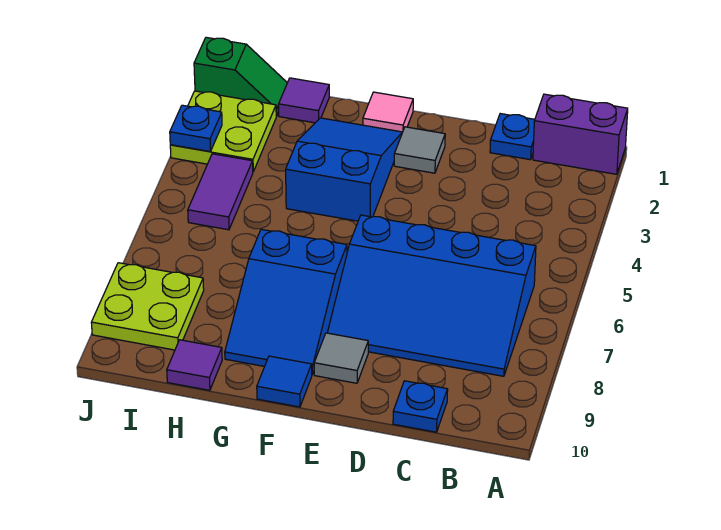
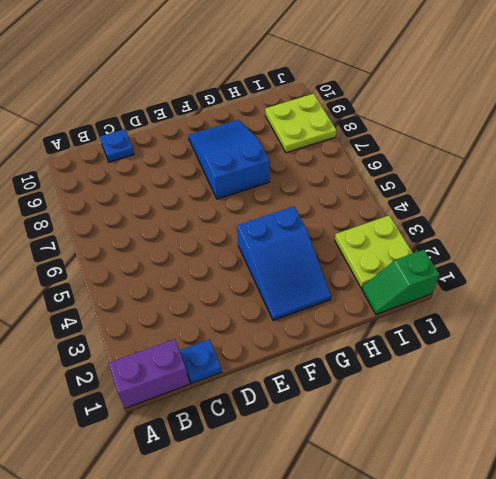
none -> blue slope B6:E8 level 1 top 6
none -> grey tile E2 level 1
none -> grey tile E9 level 1

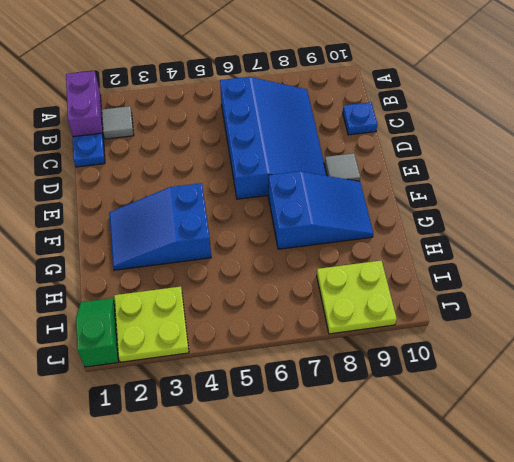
grey tile B2 level 1 -> grey tile E2 level 1
none -> pink tile F1 level 1
none -> blue tile F10 level 1
none -> purple tile H1 level 1

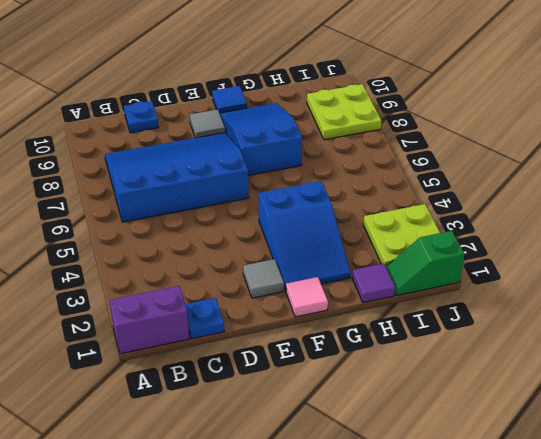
none -> purple tile H10 level 1
none -> purple tile I4:I5 level 1
none -> blue plate J3 level 2

